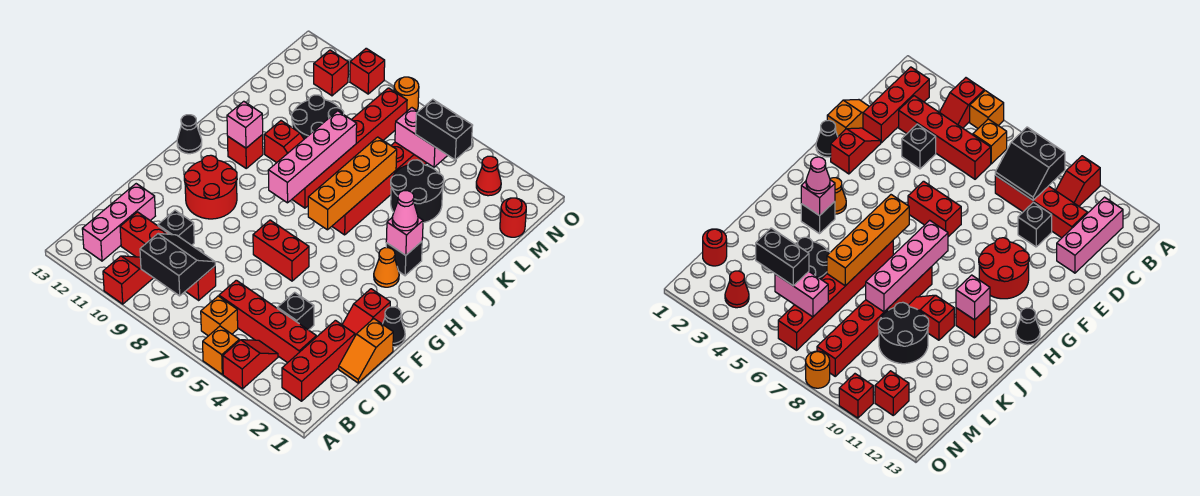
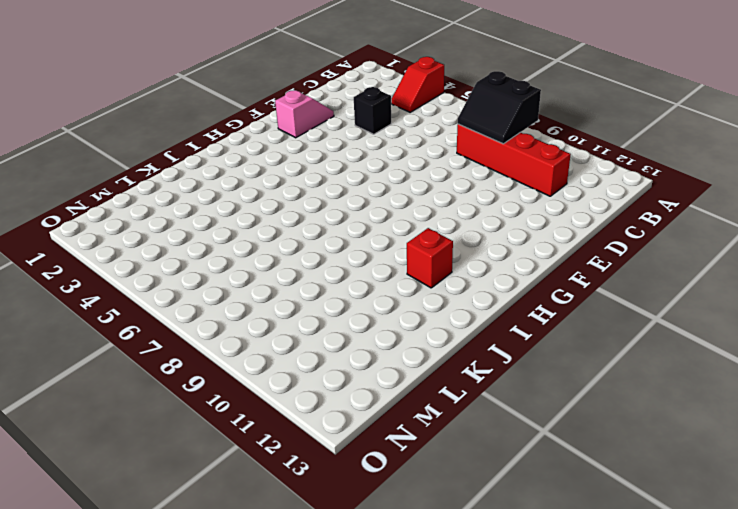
pink slope E2:F2 level 1 top F -> red slope E2:F2 level 1 top F
none -> orange brick A5 level 1
none -> red slope A10:B10 level 1 top A
none -> red brick B2:D2 level 1
none -> orange brick B6 level 1

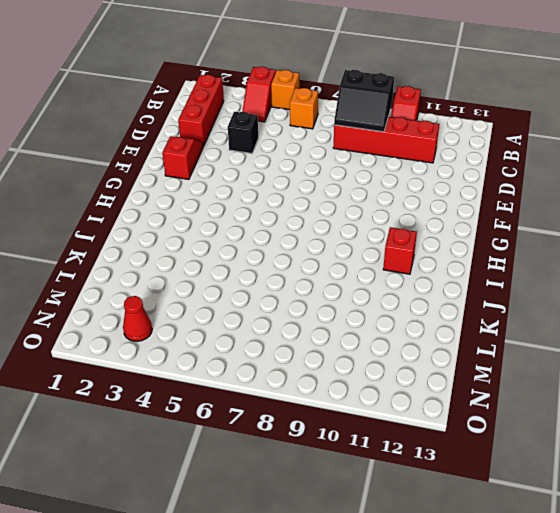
none -> pink brick B12:D12 level 1
none -> red brick C3:C6 level 1
none -> orange slope D1:E1 level 1 top E
none -> black brick D10 level 1

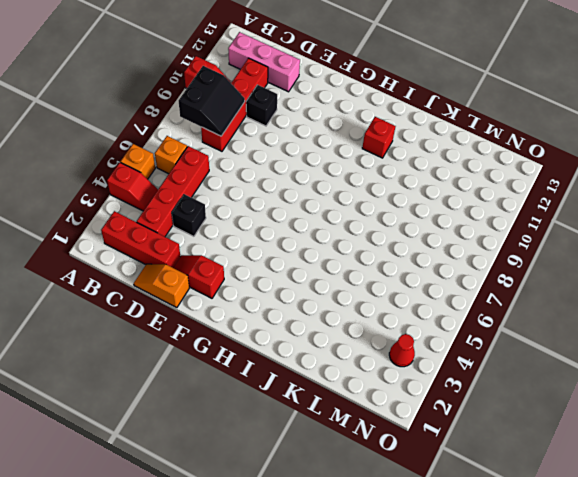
none -> black cone F1 level 1
none -> red brick F6:F7 level 1
none -> red round brick F10:G11 level 1
none -> orange cone H3 level 1

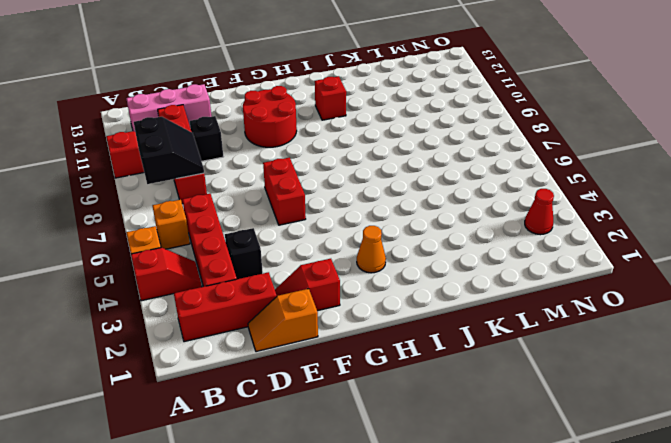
none -> black cone F1 level 1
none -> black cone H13 level 1
none -> black brick I3 level 1
none -> red brick I6:N6 level 1

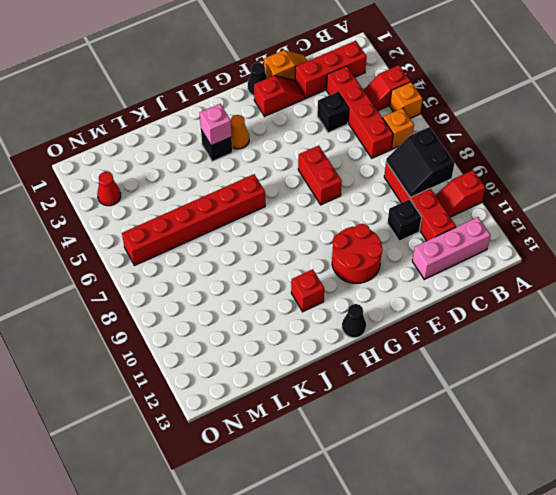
none -> red brick I8:N8 level 1
none -> red slope J9:J10 level 1 top 10
none -> black round brick K4:L5 level 1
none -> black round brick K9:L10 level 1

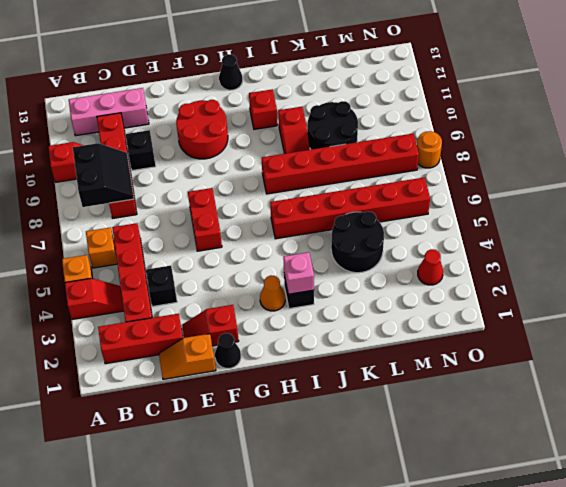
none -> red round brick M1 level 1
none -> red brick N11 level 1
none -> red brick O10 level 1
none -> orange brick H6:K6 level 2

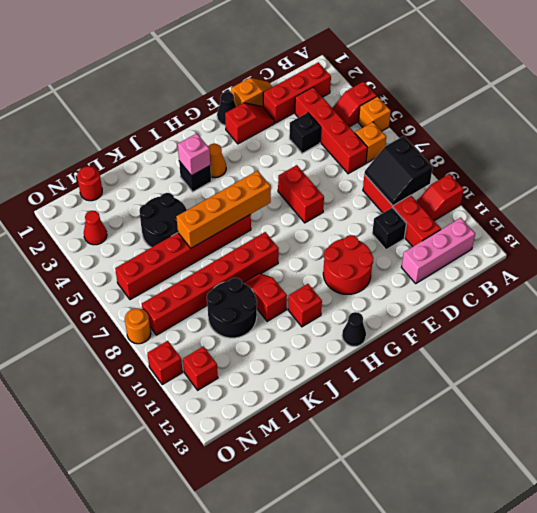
none -> pink brick H8:K8 level 2
none -> pink brick I11 level 2
none -> pink brick M5:M6 level 2
none -> pink cone I3 level 3

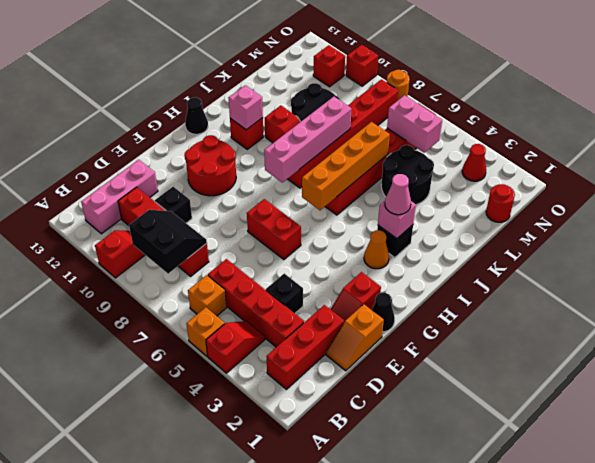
none -> black brick M4:M5 level 3

